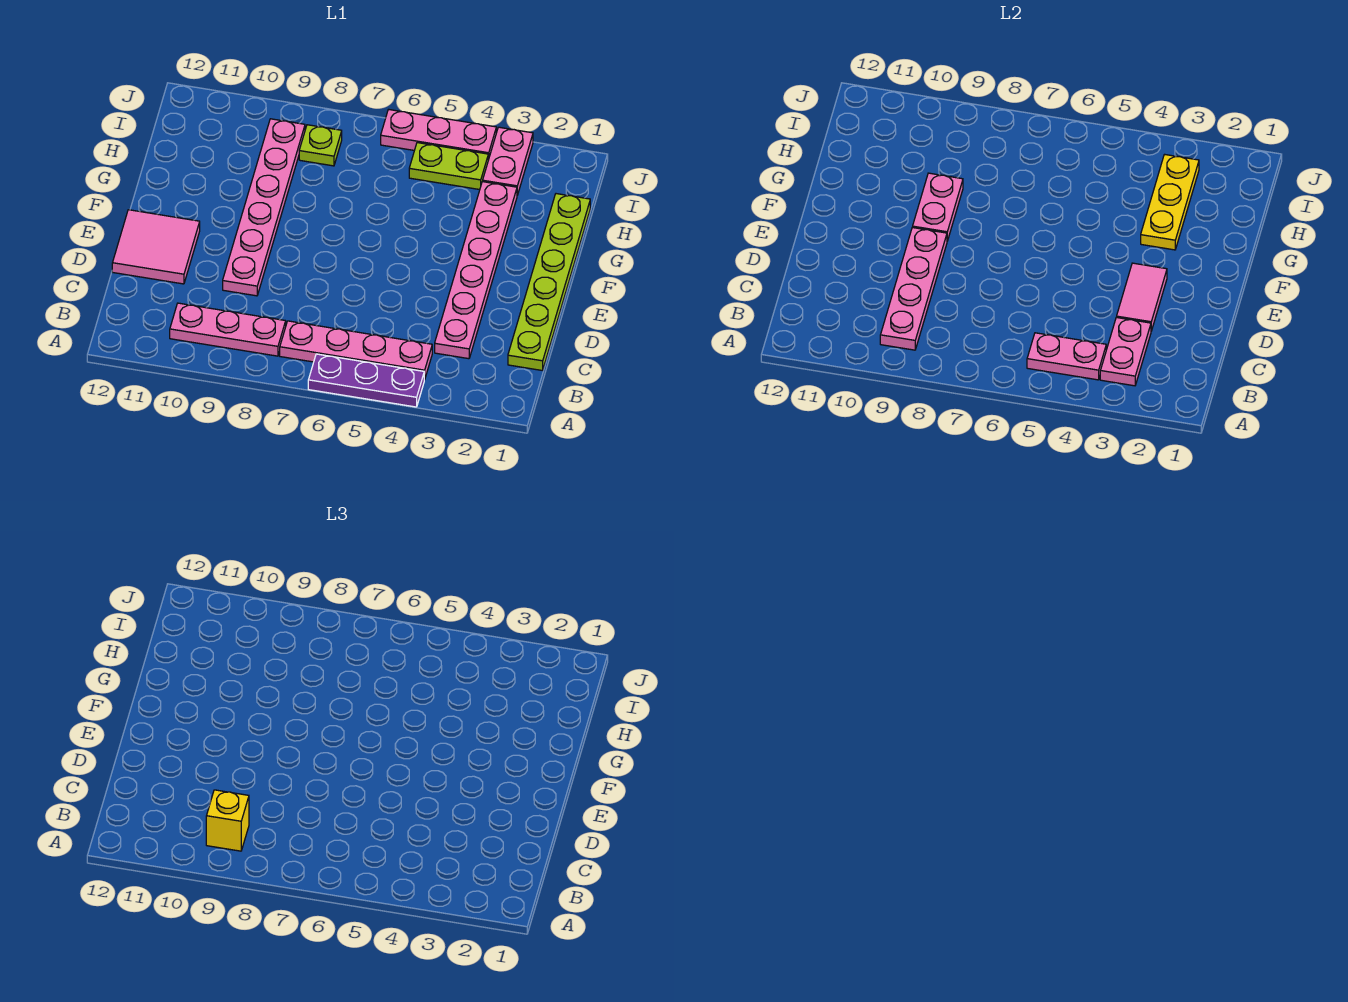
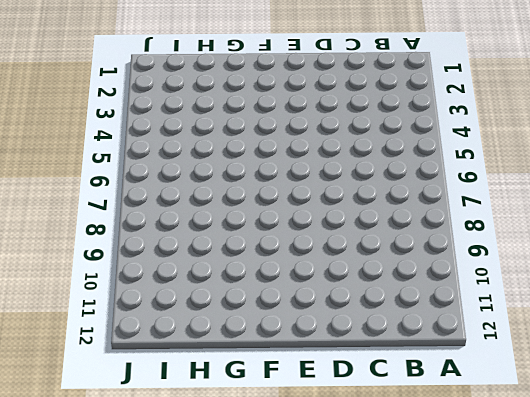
none -> purple plate A4:A6 level 1
none -> pink plate B4:B7 level 1
none -> pink plate B8:B10 level 1

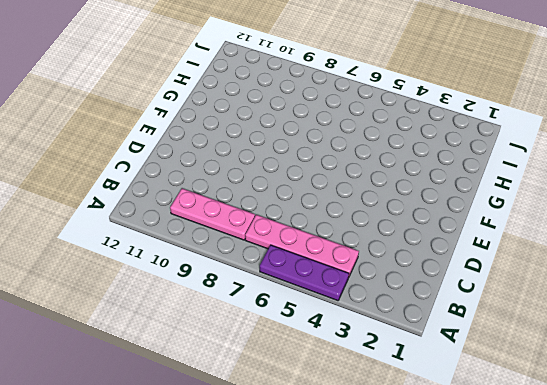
none -> lime plate C1:H1 level 1
none -> pink plate C3:H3 level 1
none -> pink plate D9:I9 level 1

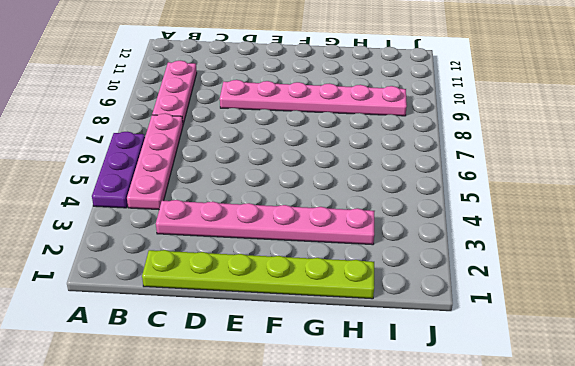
none -> pink tile D11:E12 level 1
none -> pink plate I3:J3 level 1
none -> lime plate I4:I5 level 1

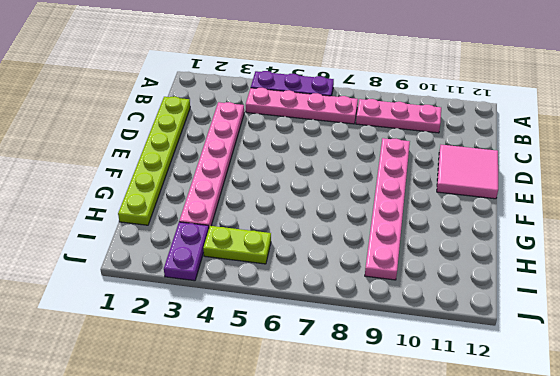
purple plate I3:J3 level 1 -> pink plate I3:J3 level 1
none -> lime plate I8 level 1
none -> pink plate J4:J6 level 1
none -> pink plate B3:C3 level 2

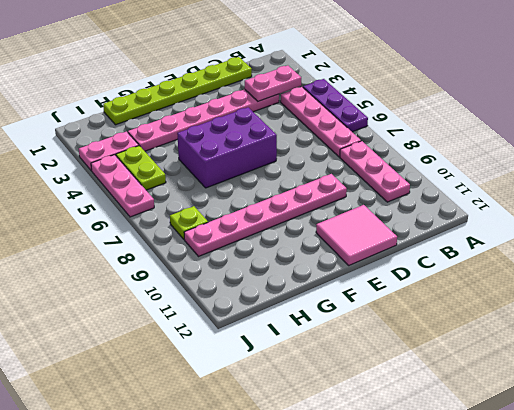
purple brick E5:G6 level 1 -> none
none -> pink plate B4:B5 level 2
none -> pink plate B9:E9 level 2
none -> pink tile D3:E3 level 2

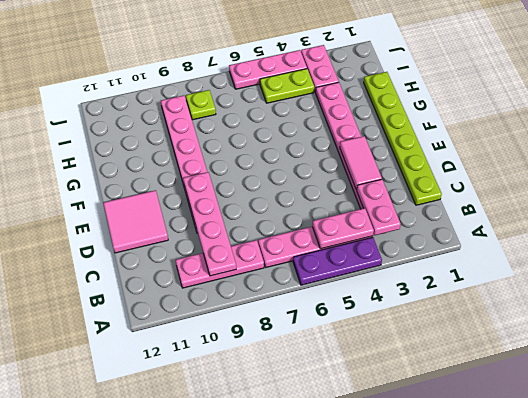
none -> pink plate F9:G9 level 2
none -> yellow plate G3:I3 level 2
none -> yellow brick B9 level 3

